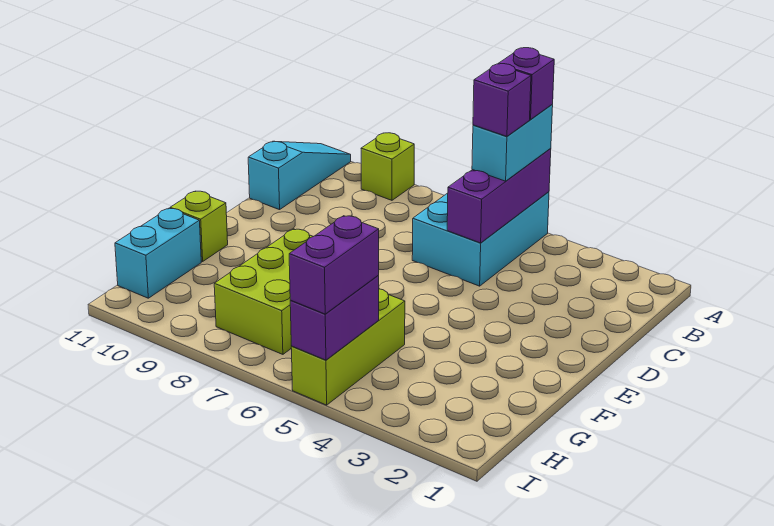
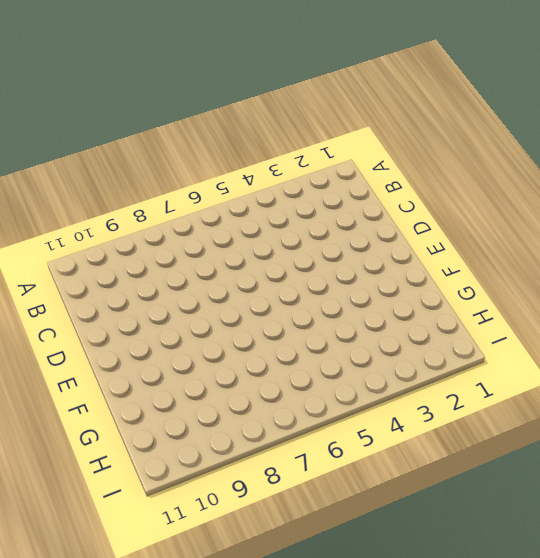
none -> cyan brick A5:C6 level 1
none -> lime brick A9 level 1
none -> cyan slope A11:C11 level 1 top C

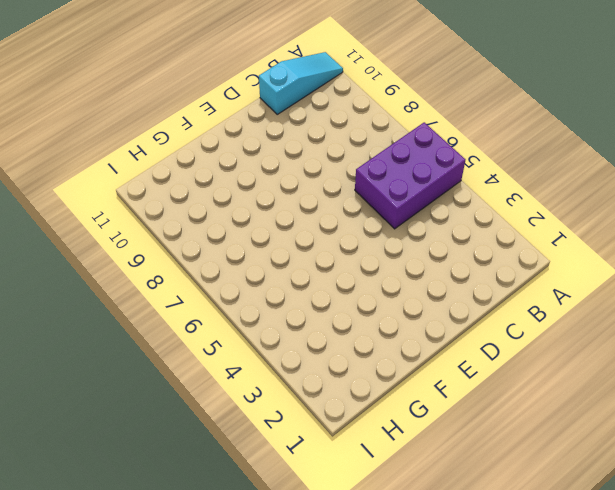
purple brick A5:C6 level 1 -> cyan brick A5:C6 level 1
none -> lime brick A9 level 1
none -> lime brick F7:H8 level 1
none -> lime brick F11 level 1

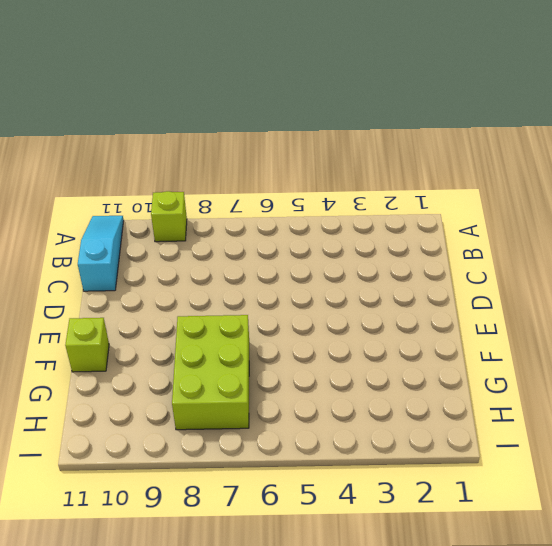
none -> cyan brick A5:C6 level 1
none -> lime brick G5:I5 level 1
none -> cyan brick G11:H11 level 1

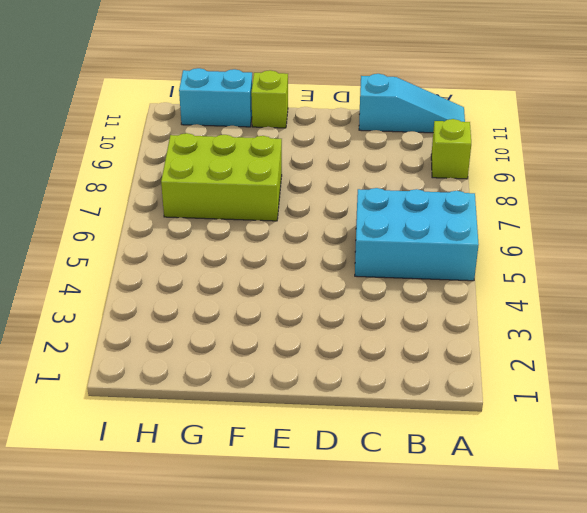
none -> lime brick G5:I5 level 1
none -> purple brick A5:C5 level 2
none -> purple brick H5:I5 level 2

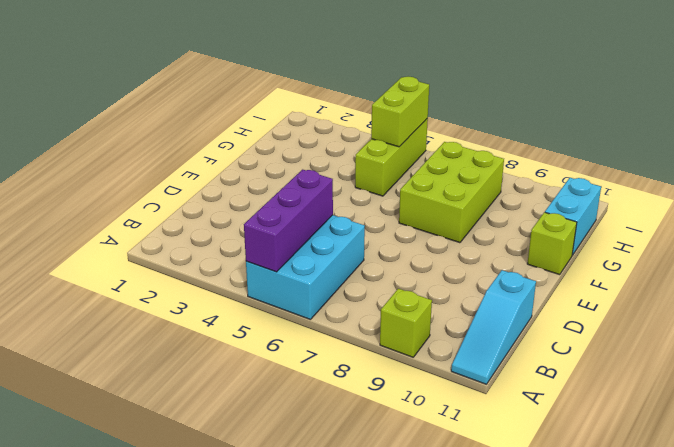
lime brick H5:I5 level 2 -> purple brick H5:I5 level 2
none -> cyan brick A5:B5 level 3
none -> purple brick H5:I5 level 3
none -> purple brick A5 level 4

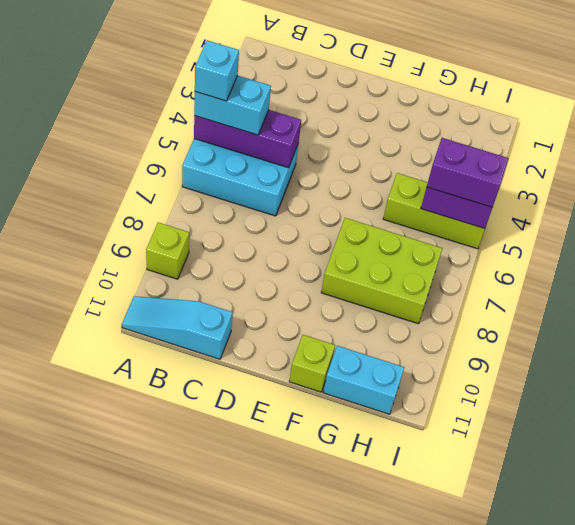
cyan brick A5 level 4 -> purple brick A5 level 4
none -> purple brick B5 level 4

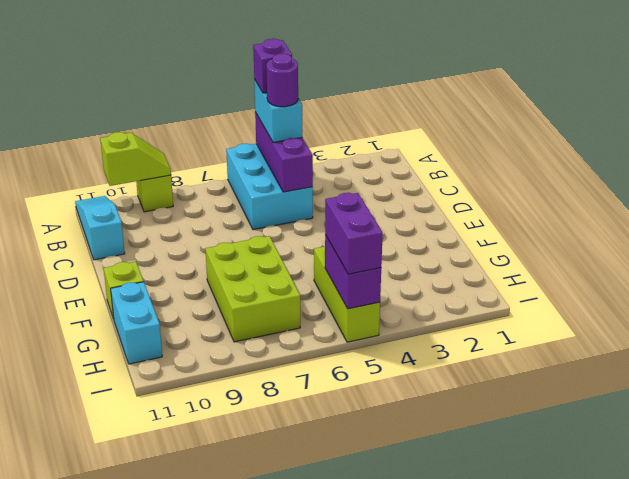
lime slope A9:A10 level 2 top 10 -> none
purple round brick B5 level 4 -> purple brick B5 level 4

